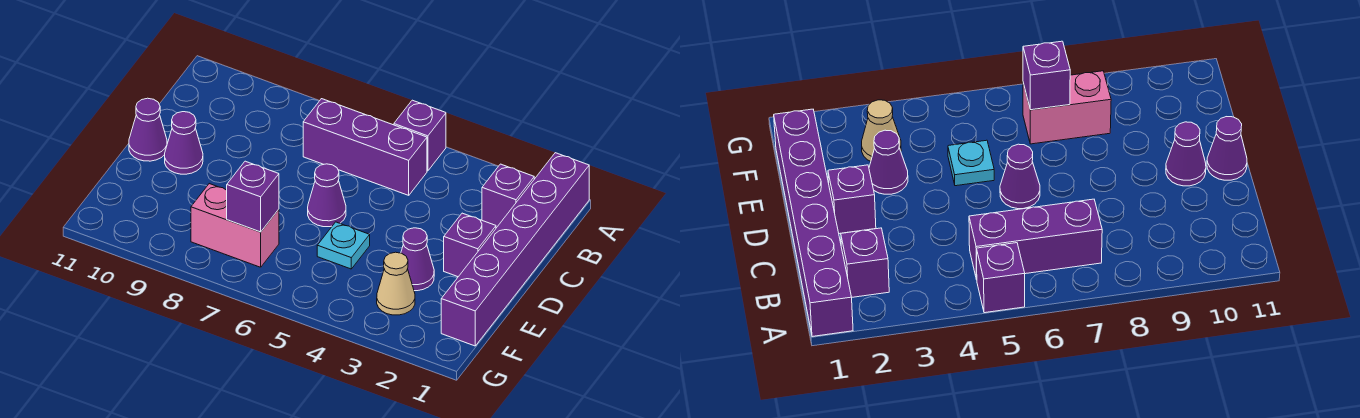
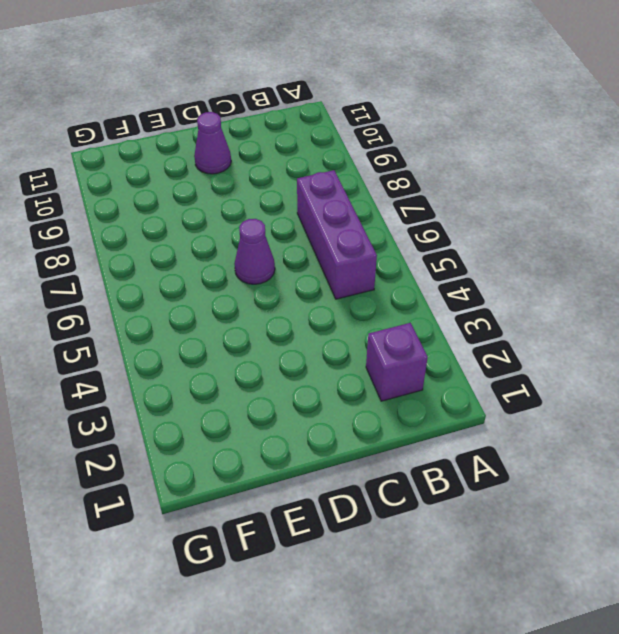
none -> purple brick A1:F1 level 1
none -> purple brick A5 level 1
none -> purple brick D2 level 1

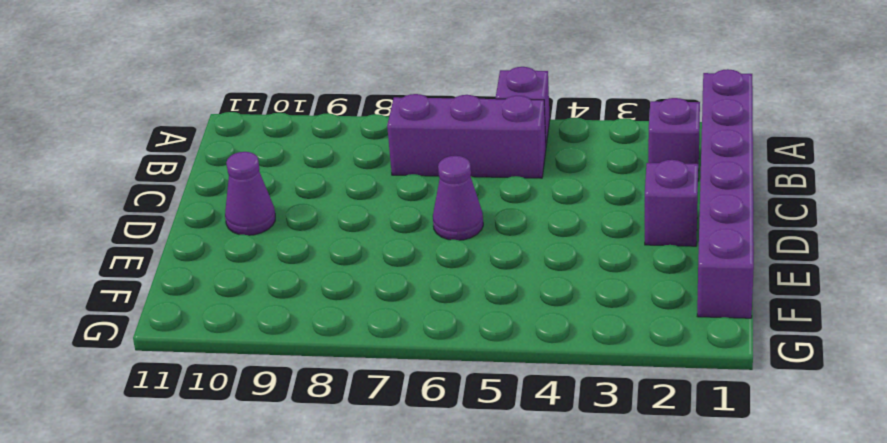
none -> purple cone D11 level 1
none -> purple cone E3 level 1
none -> cyan plate E5 level 1

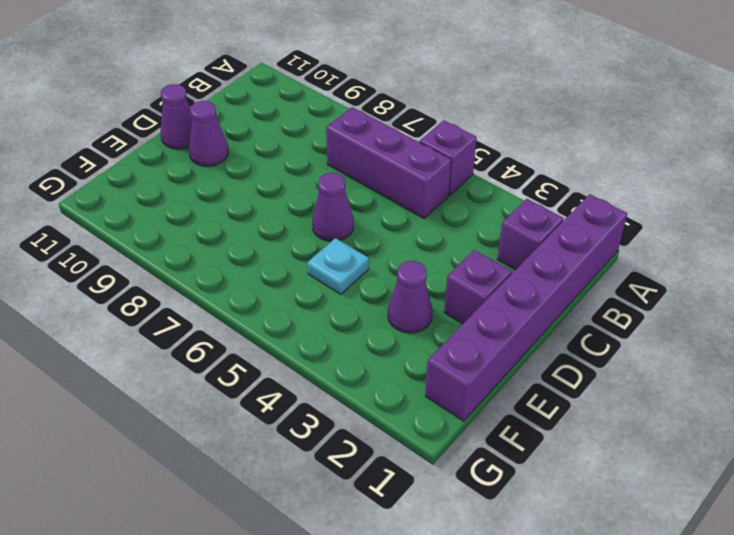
none -> tan cone F3 level 1
none -> pink brick F7:F8 level 1
none -> purple brick F7 level 2

